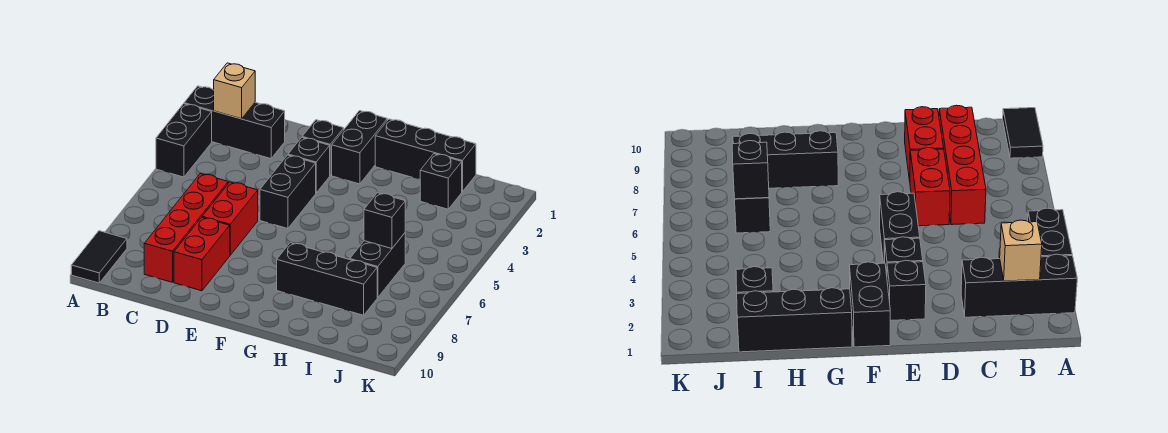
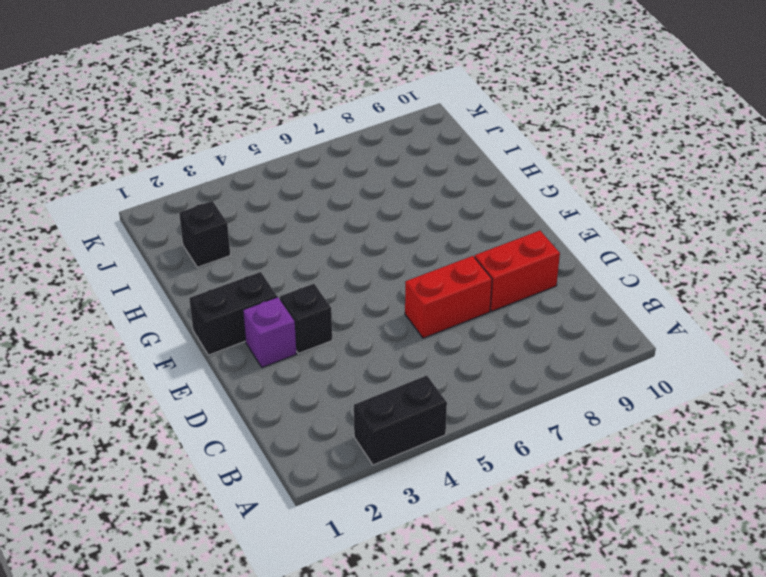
purple brick E2 level 1 -> black brick E2 level 1
none -> black brick A2:C2 level 1
none -> black tile A9:A10 level 1
none -> red brick C6:C9 level 1

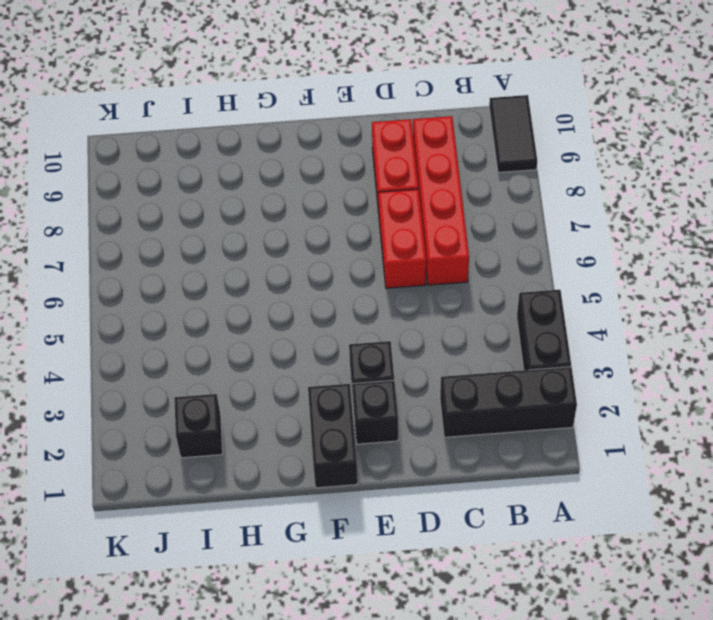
none -> black brick E4:E5 level 1
none -> black brick G1:I1 level 1
none -> black brick G8:I8 level 1

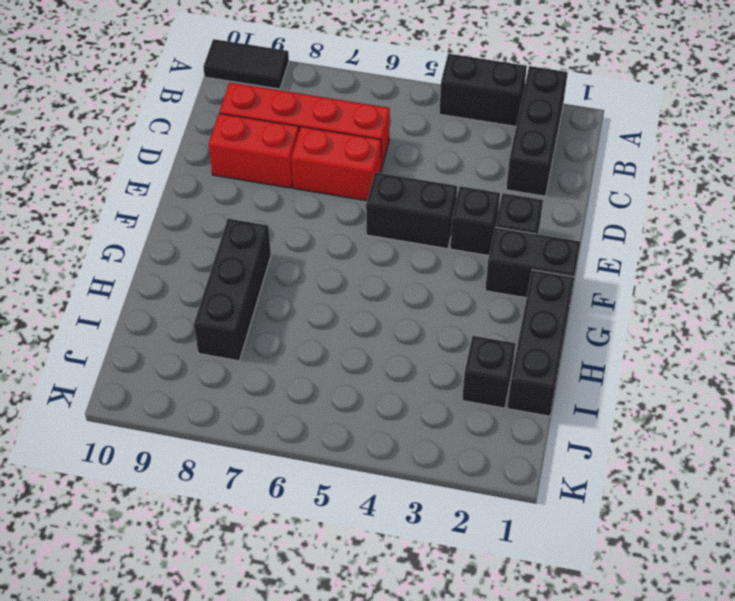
none -> black brick I6:I7 level 1
none -> tan brick B2 level 2
none -> black brick I6 level 2

